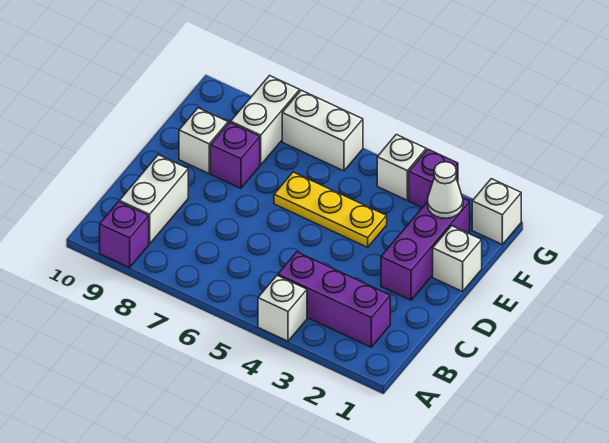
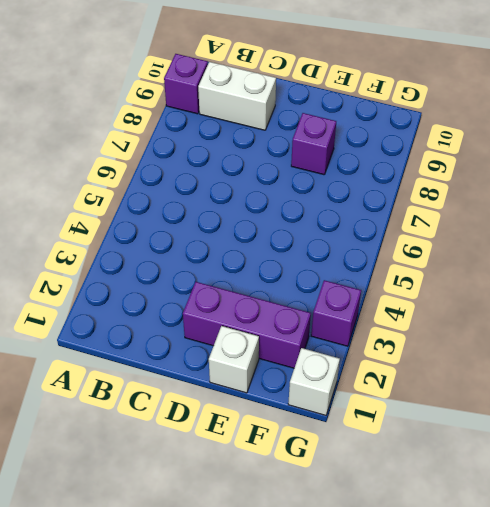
none -> white brick A4 level 1
none -> purple brick B2:B4 level 1
none -> yellow plate E4:E6 level 1

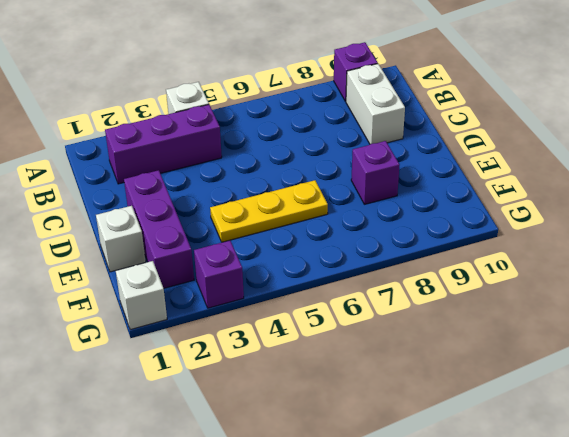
none -> white brick E9 level 1
none -> white brick F8:G8 level 1
none -> white brick G4 level 1

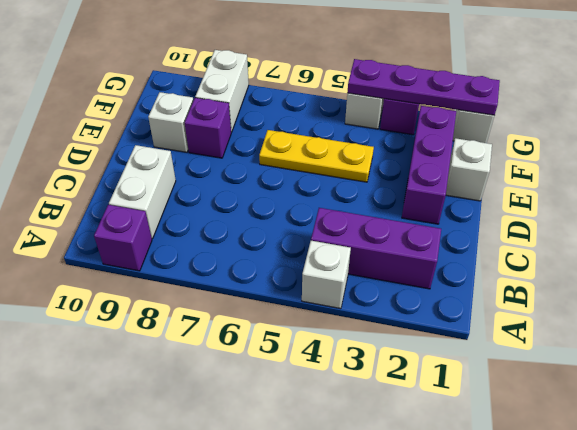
purple plate G1:G4 level 2 -> none
none -> white brick G6:G7 level 1
none -> white cone F2 level 2

